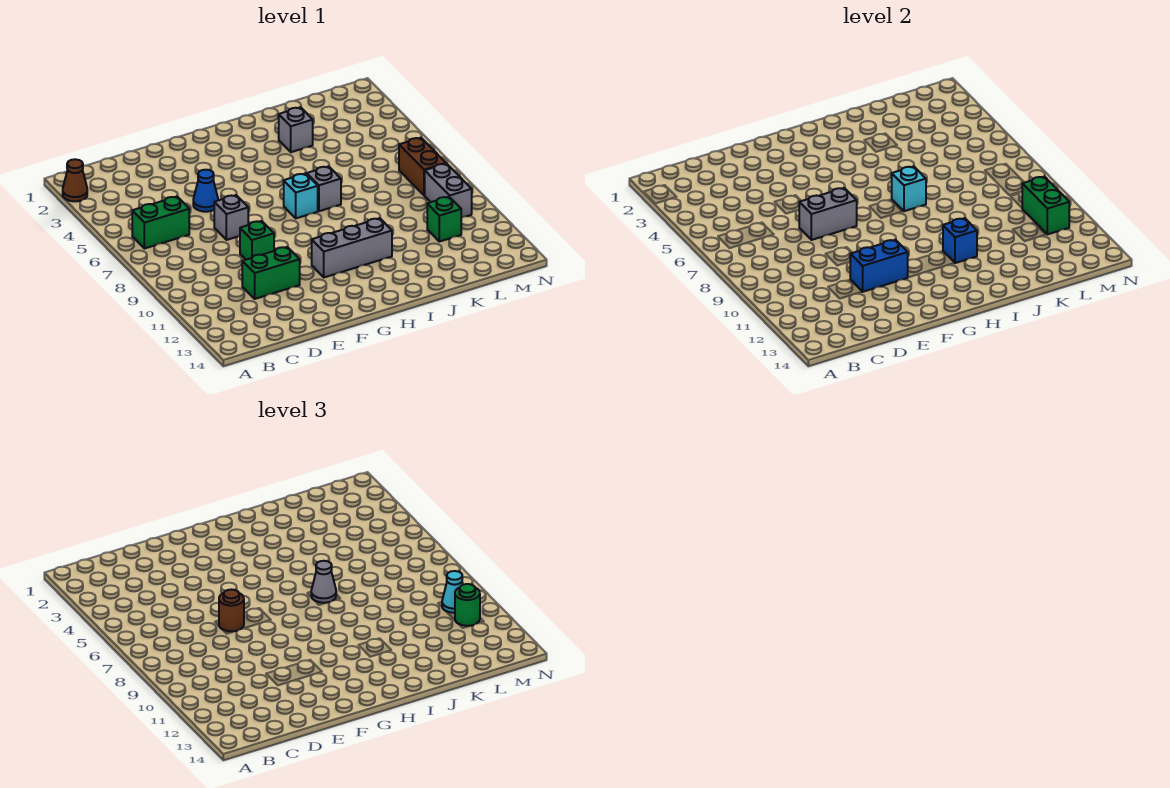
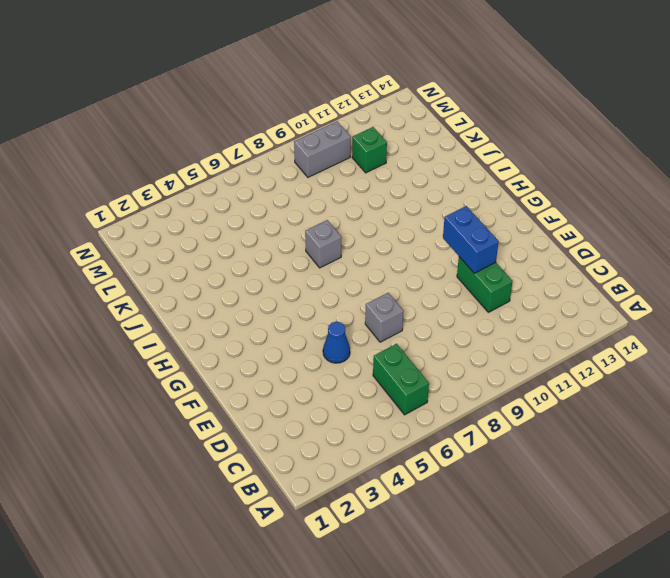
none -> brown cone A2 level 1
none -> green brick E9 level 1
none -> grey brick G11:I11 level 1

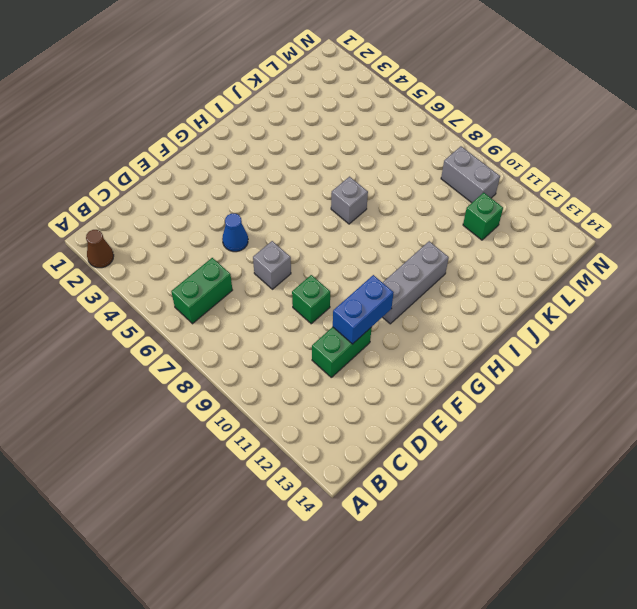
none -> cyan brick H7 level 1
none -> grey brick J3 level 1
none -> brown brick M7:M8 level 1

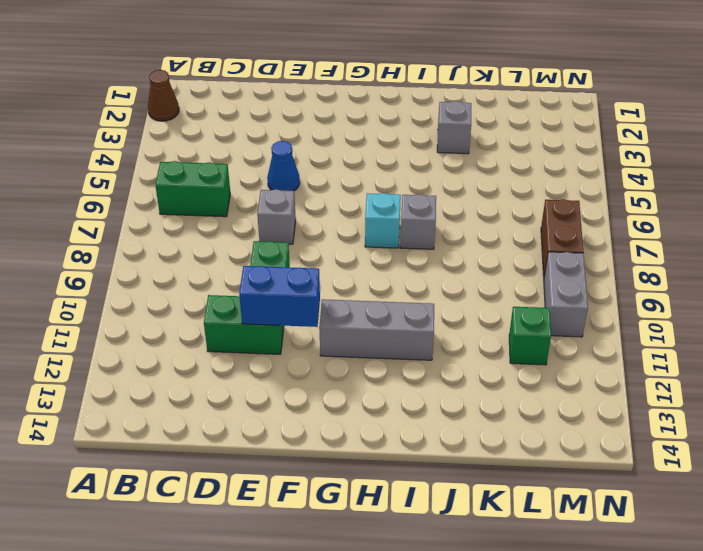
none -> grey brick E7:F7 level 2
none -> cyan brick I7 level 2
none -> blue brick I11 level 2

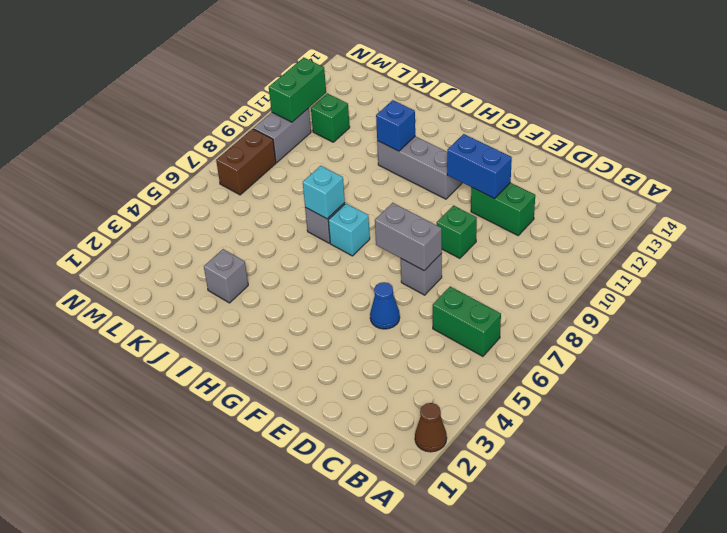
none -> brown round brick E7 level 3
none -> grey cone I7 level 3
none -> cyan cone M10 level 3

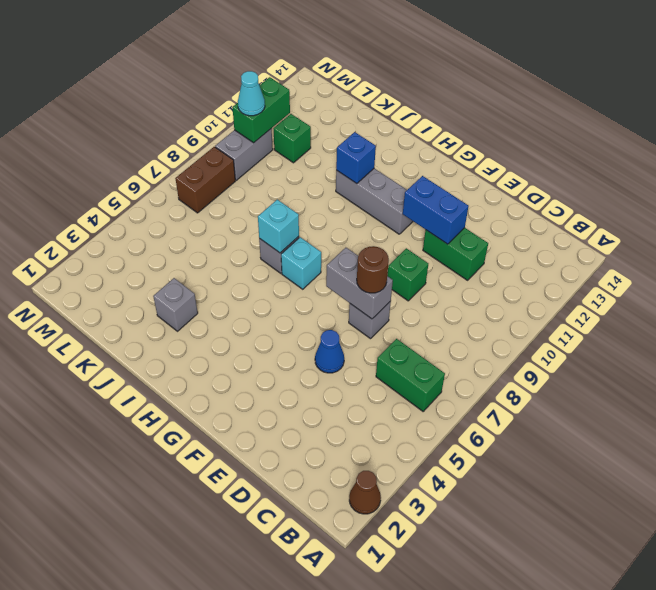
none -> grey cone I7 level 3
none -> green round brick M11 level 3

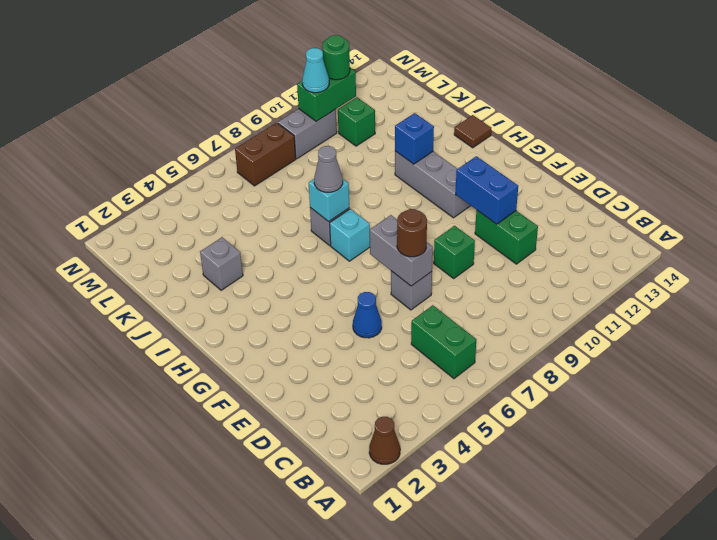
brown tile I14 level 1 -> none

